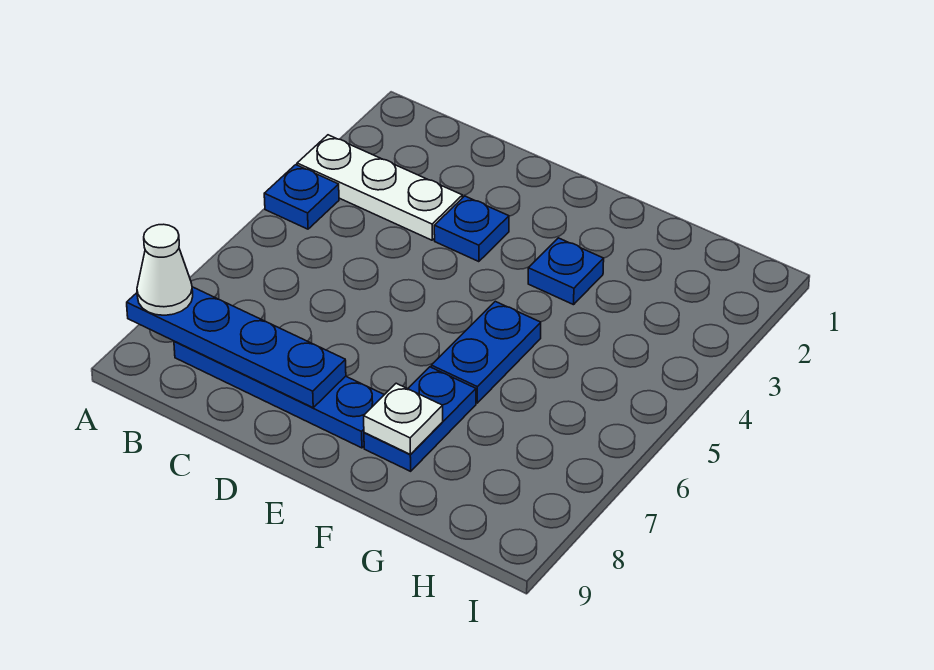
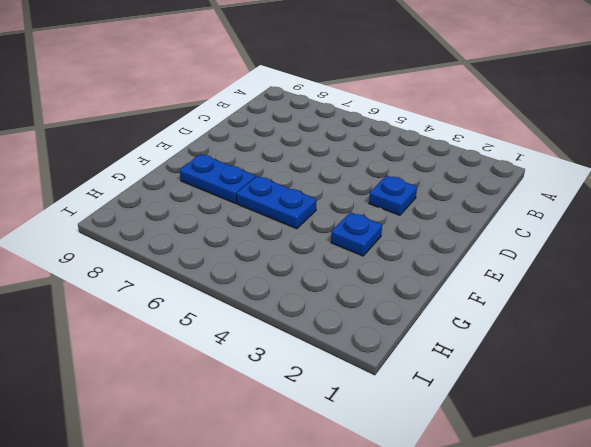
none -> white plate A3:C3 level 1
none -> blue plate A4 level 1

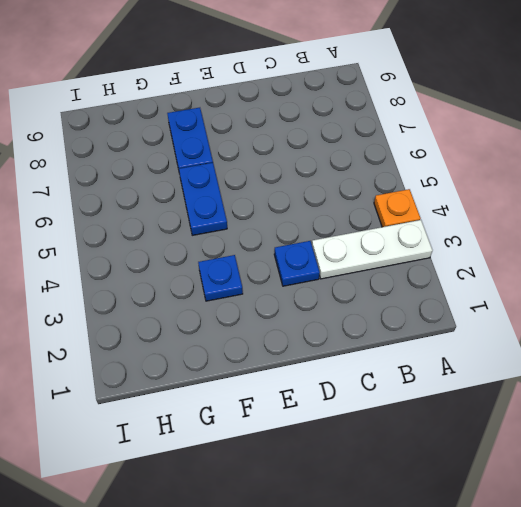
orange plate A4 level 1 -> blue plate A4 level 1
none -> blue plate B8:E8 level 1
none -> blue plate A8:D8 level 2

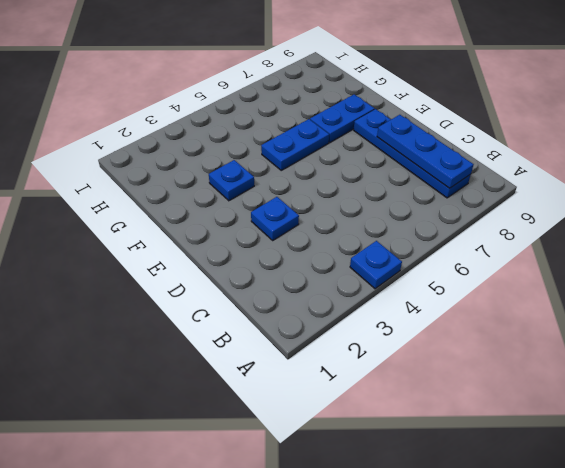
blue plate B8:D8 level 2 -> blue plate A8:D8 level 2
none -> white plate A3:C3 level 1
none -> white plate F8 level 2

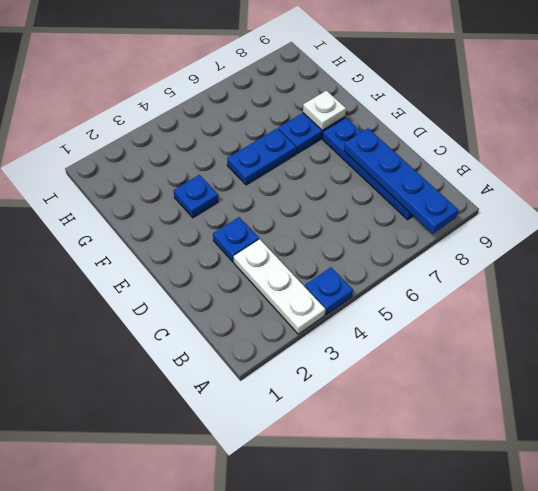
none -> white cone A8 level 3

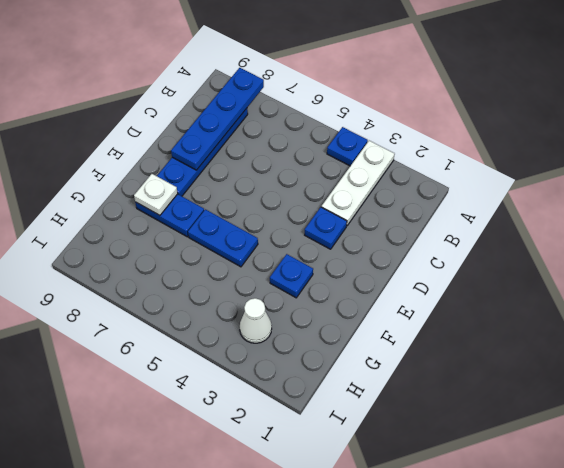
white cone H3 level 1 -> white cone A8 level 3

